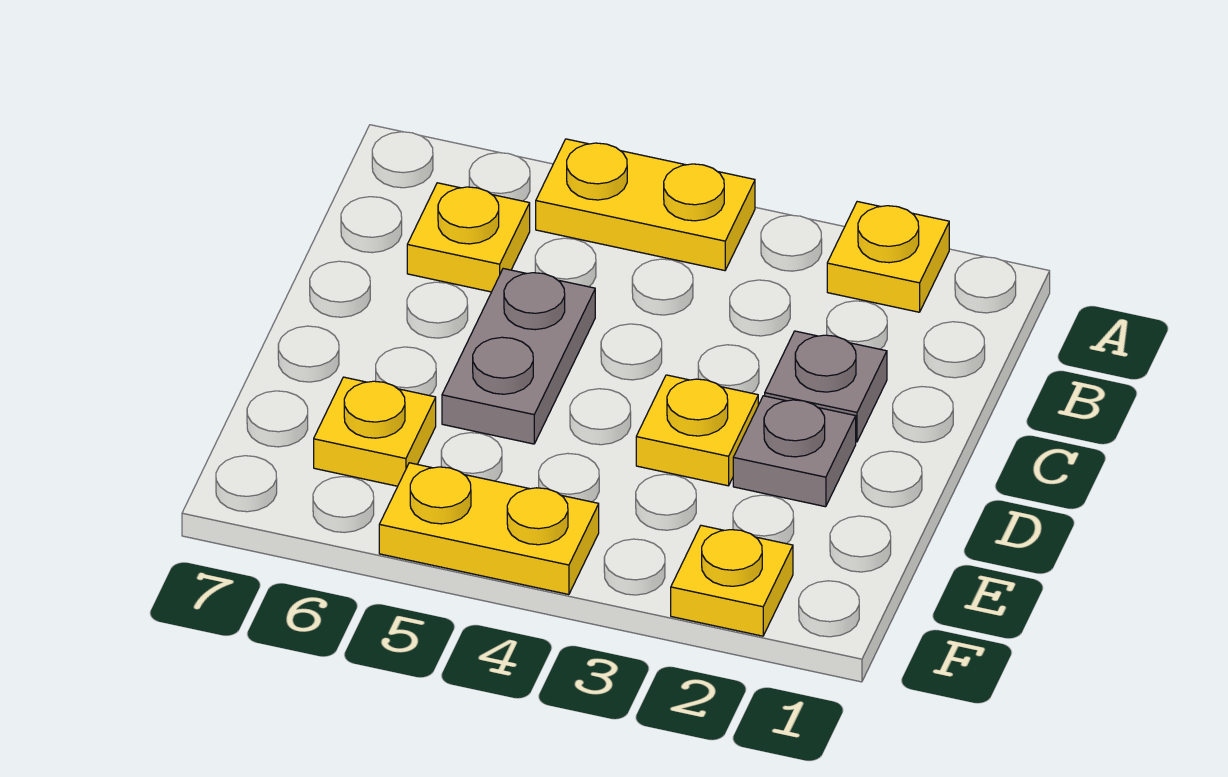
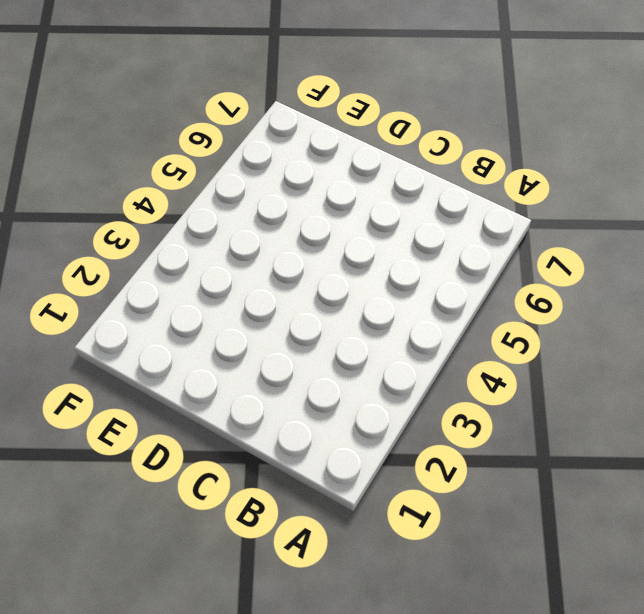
none -> yellow plate A2 level 1
none -> yellow plate A4:A5 level 1

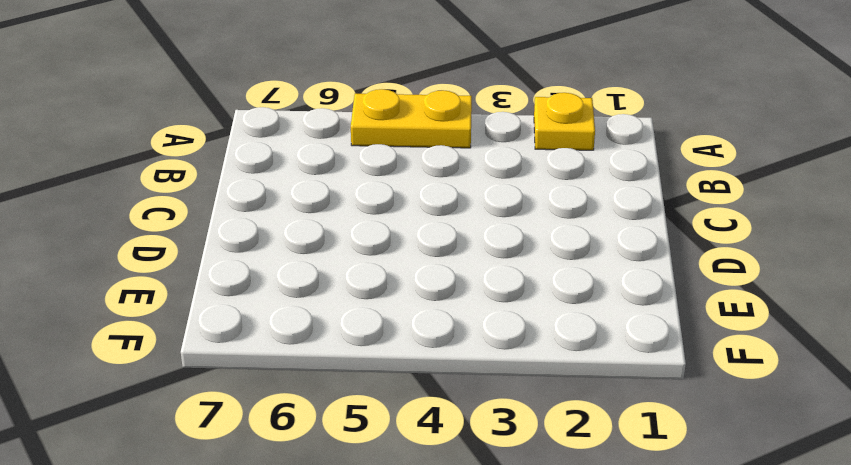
none -> yellow plate B6 level 1
none -> grey plate C2 level 1

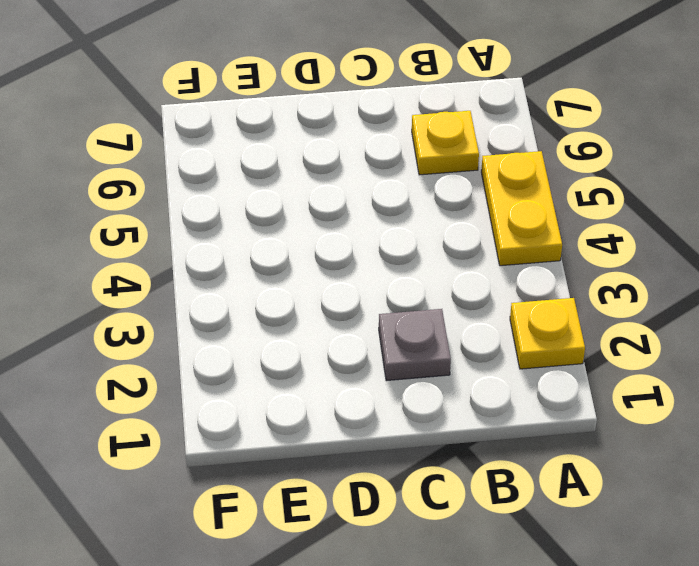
none -> grey plate C5:D5 level 1
none -> grey plate D2 level 1

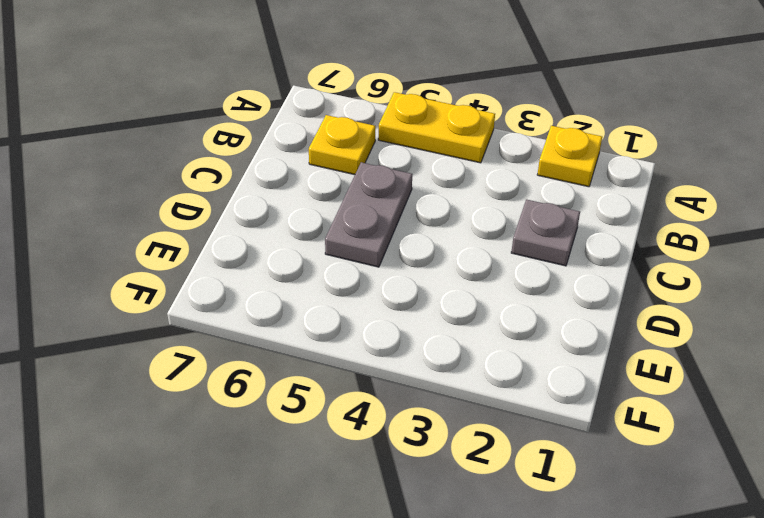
none -> grey plate D2 level 1
none -> yellow plate D3 level 1

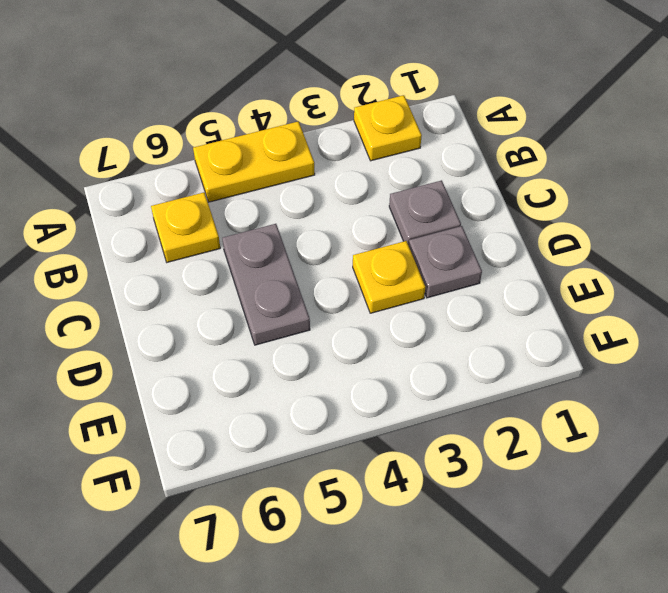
none -> yellow plate E6 level 1
none -> yellow plate F2 level 1

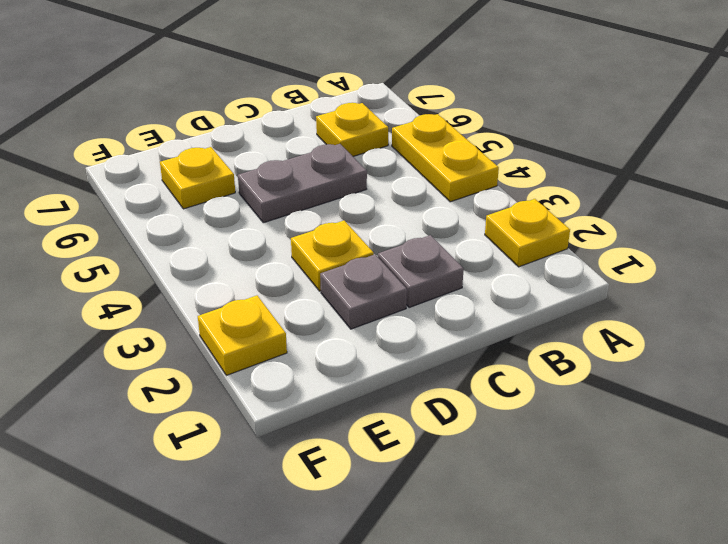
none -> yellow plate F4:F5 level 1

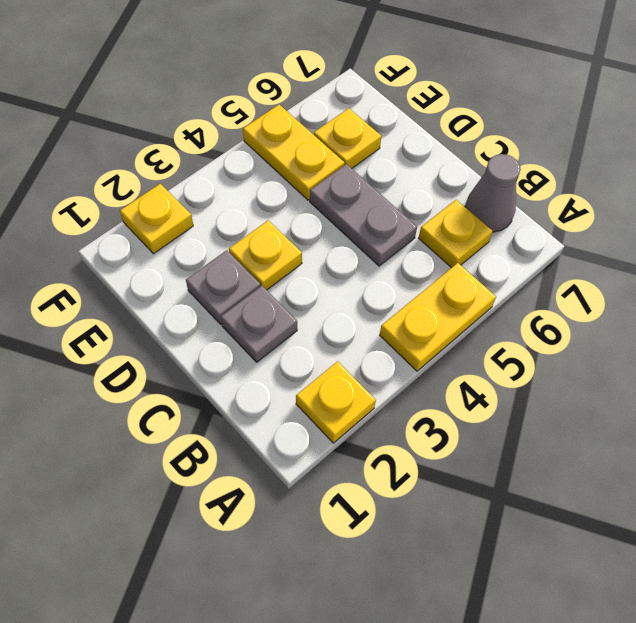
grey cone B7 level 1 -> none
yellow plate E5:F5 level 1 -> yellow plate F4:F5 level 1

